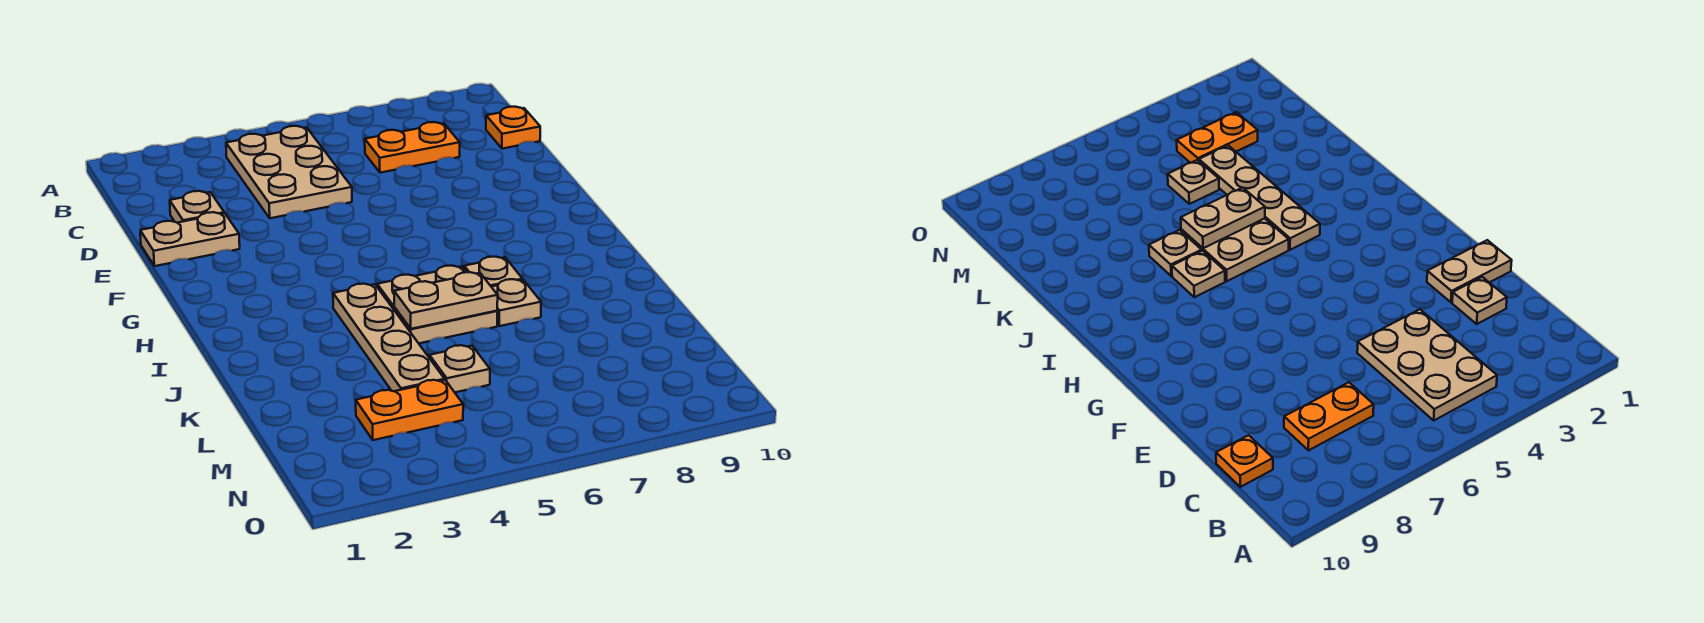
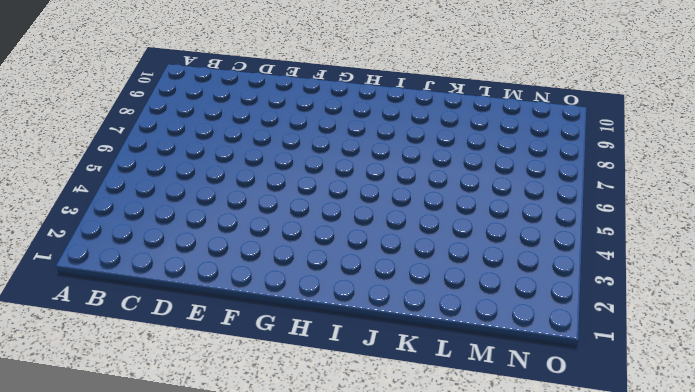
none -> tan plate B4:D5 level 1
none -> orange plate C7:C8 level 1
none -> orange plate C10 level 1

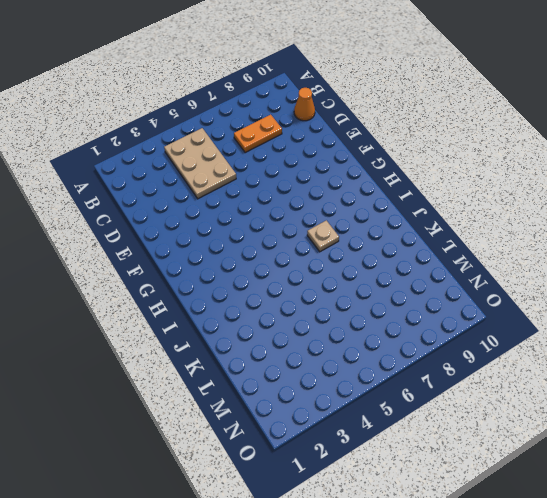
orange cone C10 level 1 -> orange plate C10 level 1
none -> tan plate D2 level 1
none -> tan plate E1:E2 level 1
none -> tan plate I4:L4 level 1

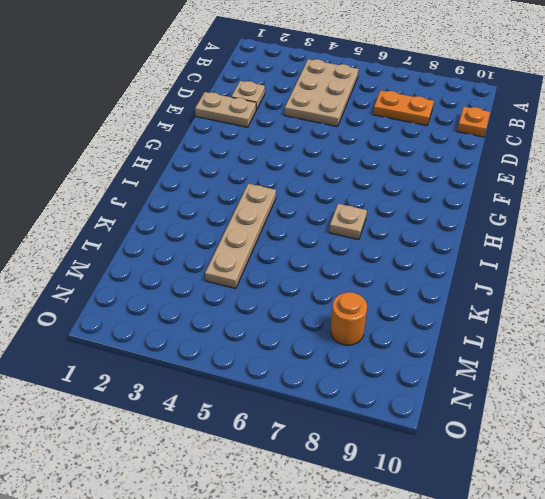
orange round brick M8 level 1 -> none
none -> tan plate I5:J6 level 1
none -> tan plate J7 level 1
none -> tan plate L5 level 1

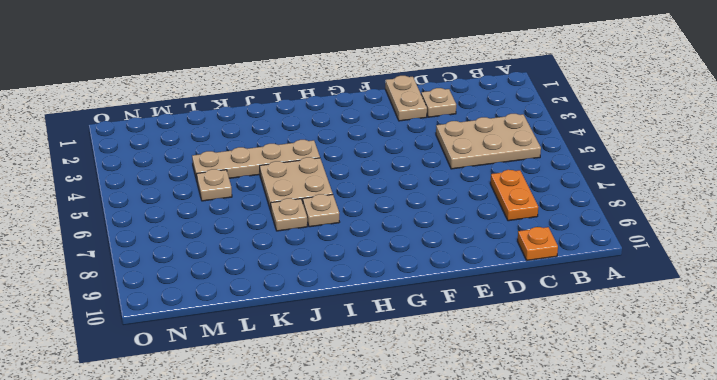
none -> orange plate M3:M4 level 1
none -> tan plate J5:J6 level 2

